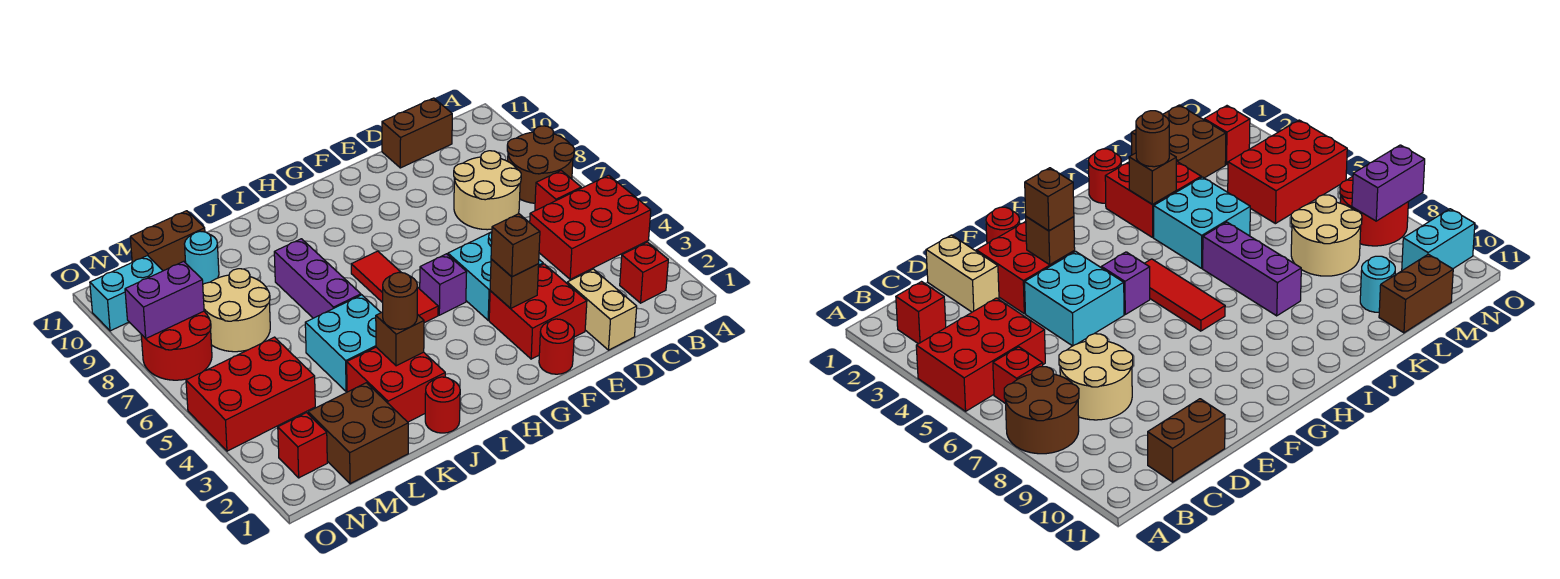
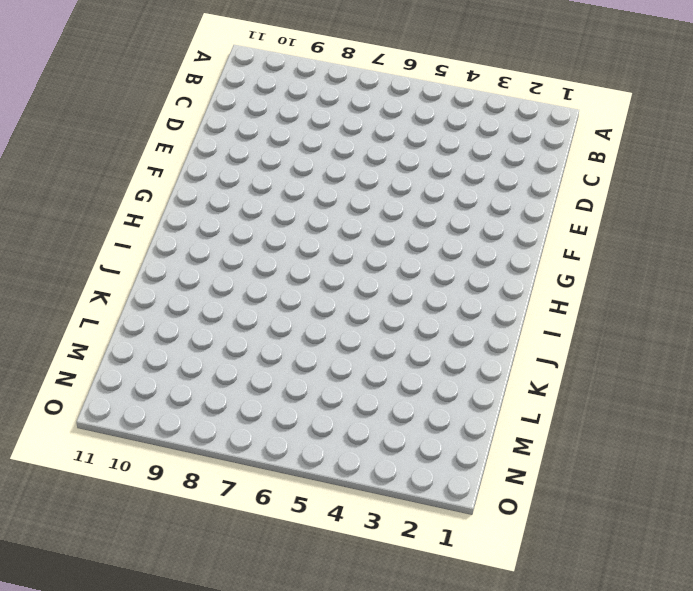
none -> red brick A4:C5 level 1
none -> brown round brick A7:B8 level 1
none -> red brick B2 level 1

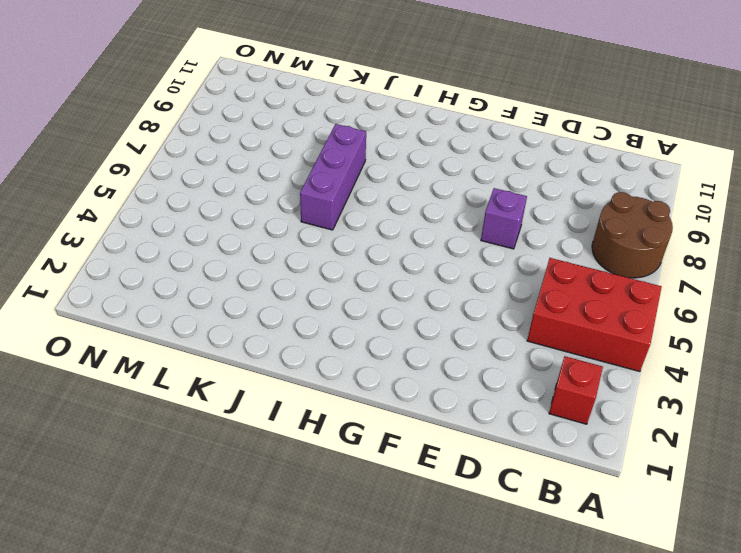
purple brick E7 level 1 -> purple brick G5 level 1
none -> red brick B6 level 1
none -> tan round brick C7:D8 level 1
none -> brown brick C11:D11 level 1

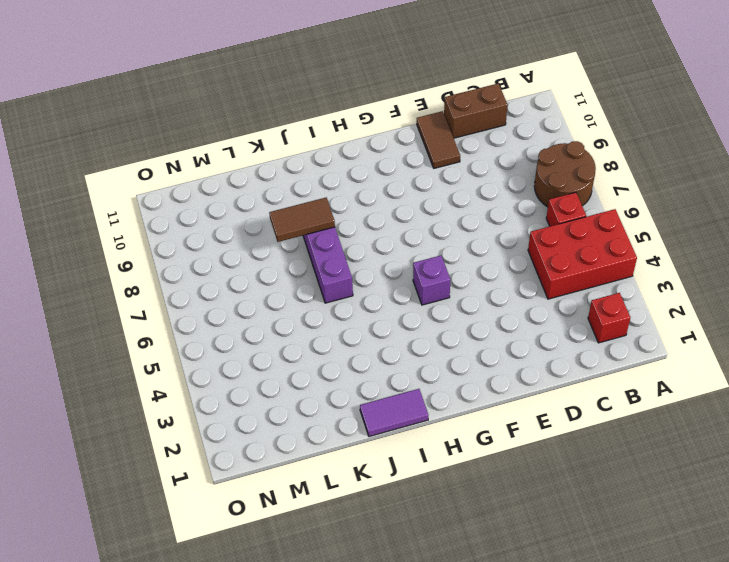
brown tile E10:E11 level 1 -> none
purple tile I1:J1 level 1 -> red round brick J1 level 1
brown tile J8:K8 level 2 -> none
none -> tan round brick C7:D8 level 1
none -> tan brick D1:D2 level 1
none -> red brick E2:F3 level 1

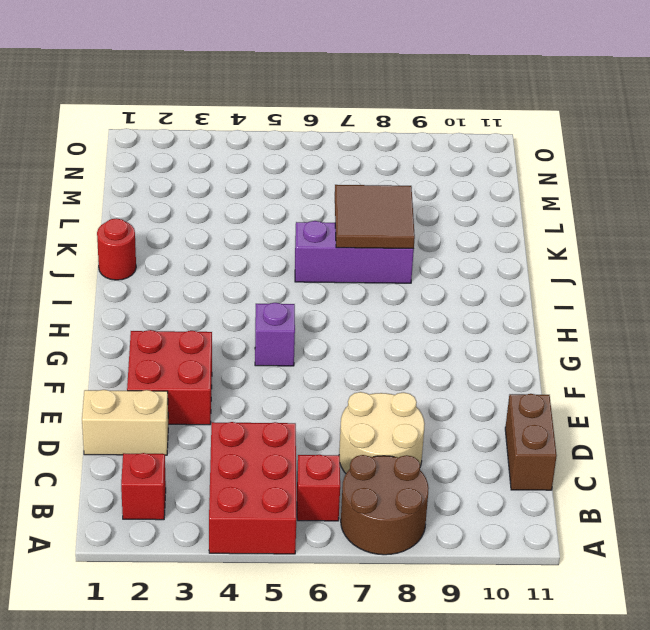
brown tile J7:K8 level 2 -> none
none -> cyan brick E4:F5 level 1
none -> red round brick F1 level 1
none -> red tile H5:H7 level 1

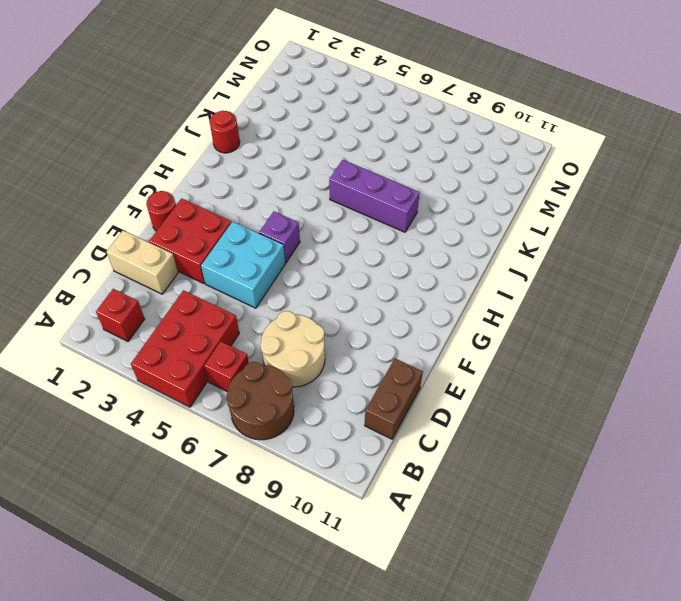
none -> red tile H5:H7 level 1
none -> red brick J2:K3 level 1
none -> cyan brick J4:K5 level 1

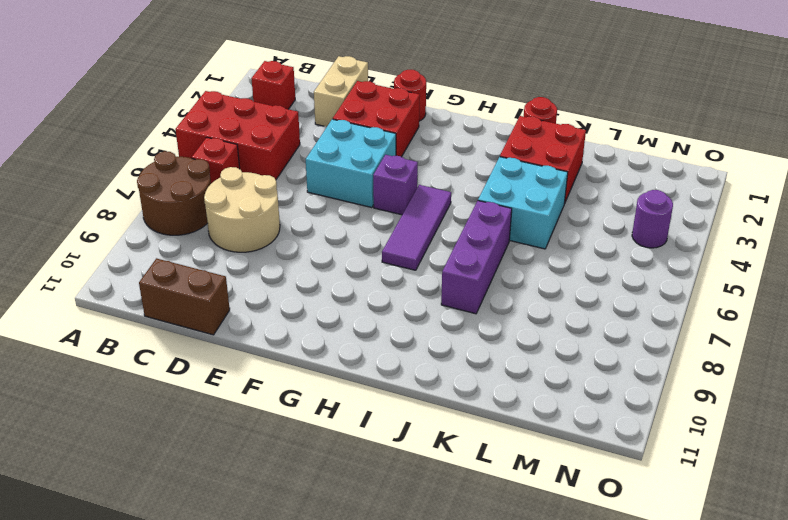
purple tile H5:H7 level 1 -> red tile H5:H7 level 1
purple round brick N4 level 1 -> red brick M4:O5 level 1
none -> brown brick L1:M2 level 1
none -> tan round brick L7:M8 level 1
none -> cyan round brick L10 level 1

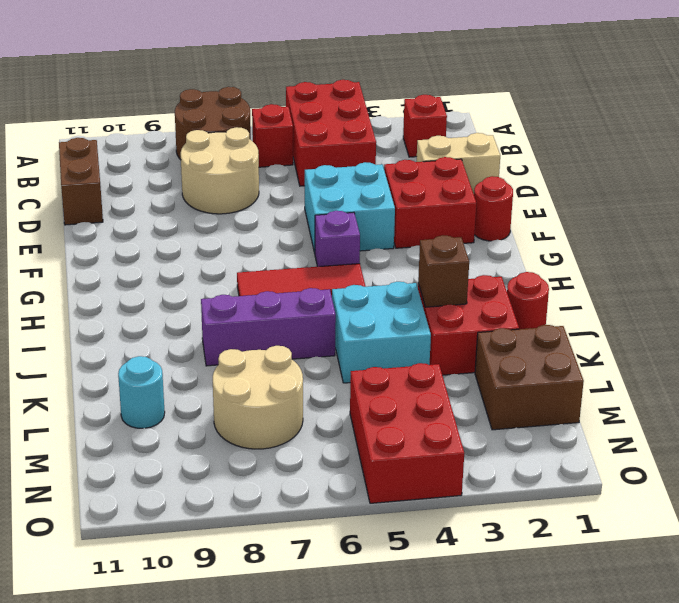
none -> brown brick L11:M11 level 1
none -> red brick N2 level 1
none -> red round brick N7:O8 level 1

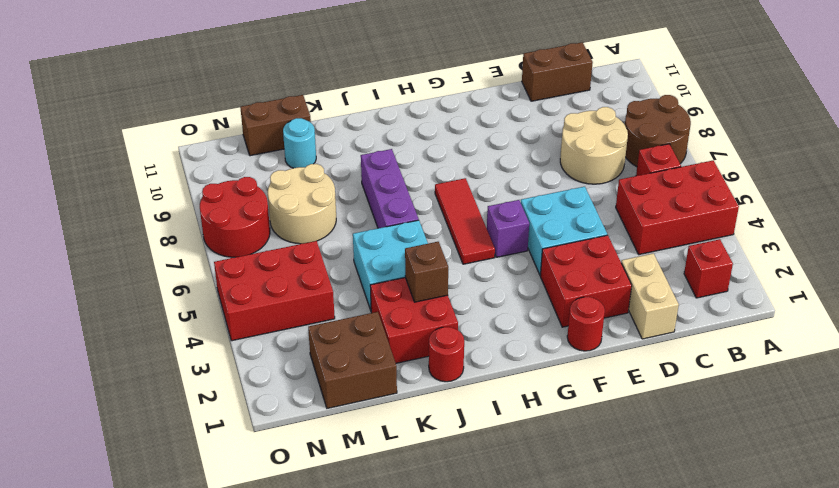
none -> red brick N2 level 1
none -> cyan brick N10:O10 level 1
none -> brown brick F3 level 2

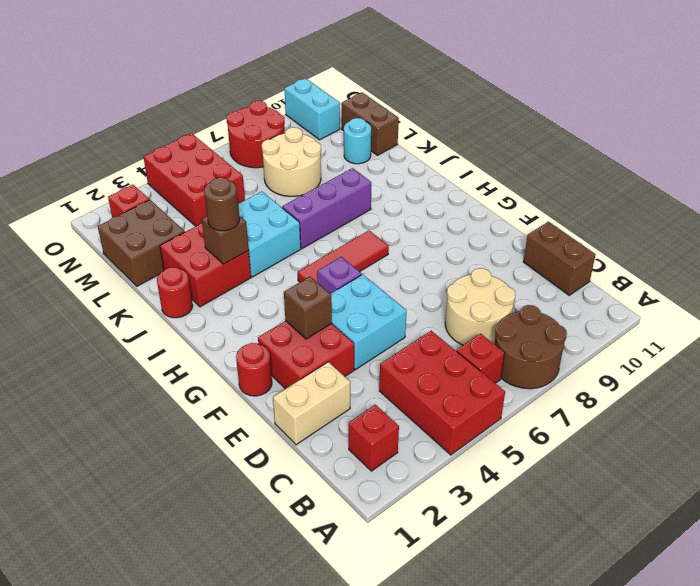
none -> purple brick N8:O8 level 2
none -> brown brick F3 level 3

